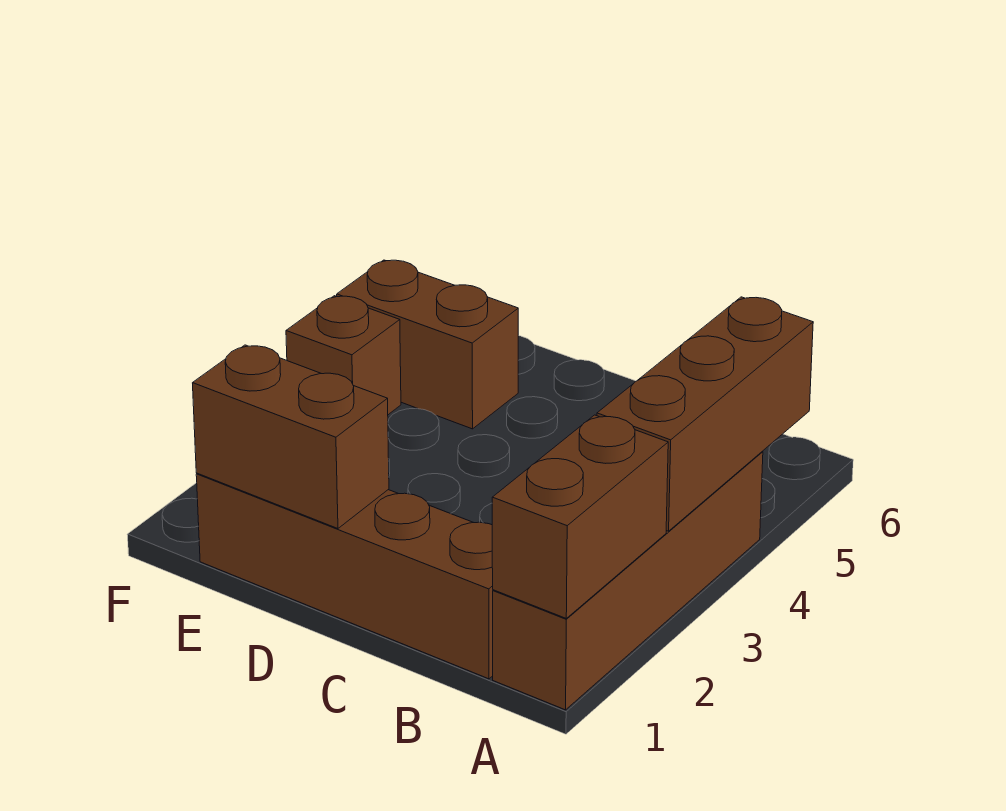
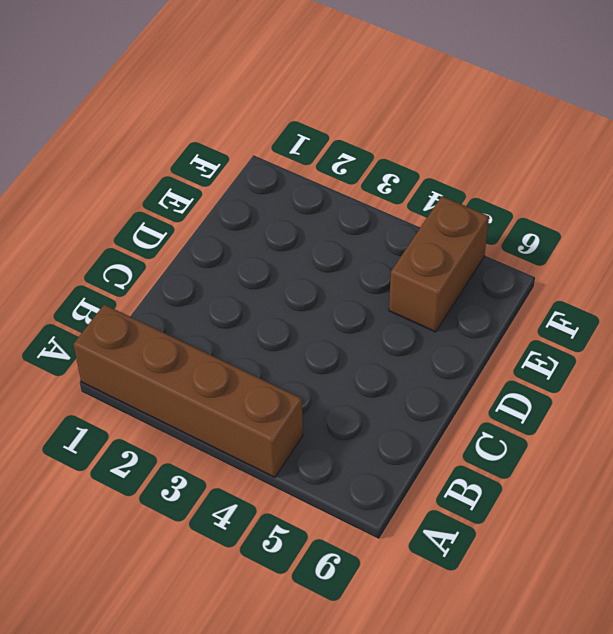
none -> brown brick B1:E1 level 1
none -> brown brick F4 level 1

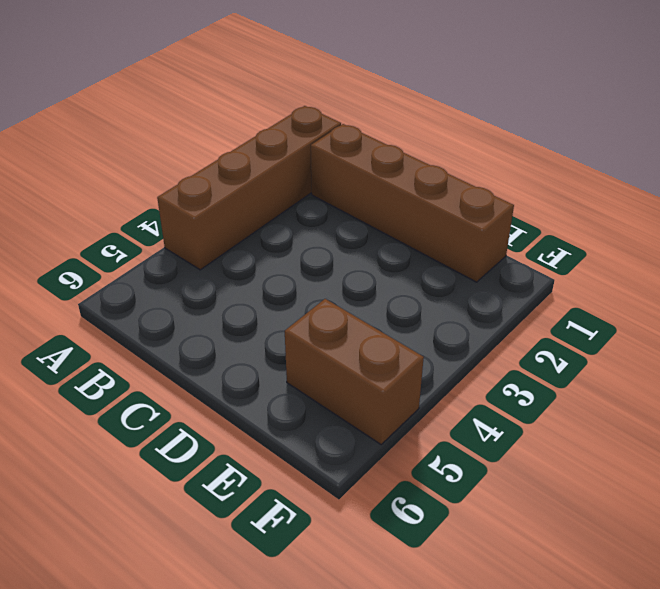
none -> brown brick F4 level 1
none -> brown brick A1:A2 level 2

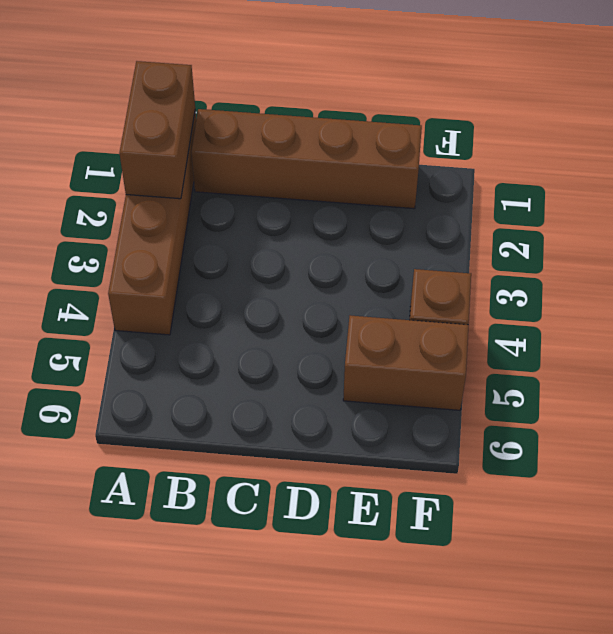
none -> brown brick A3:A5 level 2
none -> brown brick D1:E1 level 2

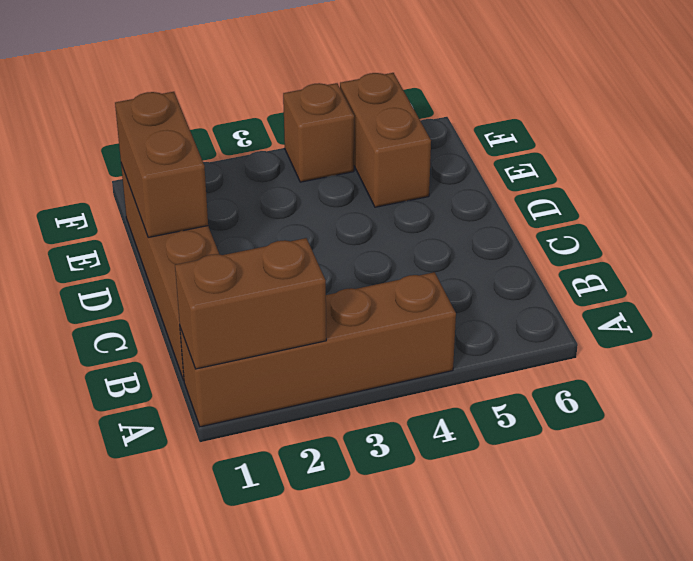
none -> brown brick A3:A5 level 2

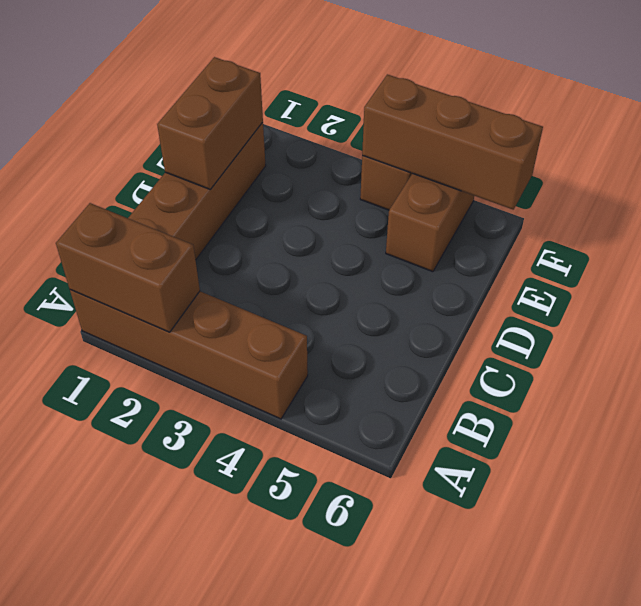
brown brick F4:F6 level 2 -> brown brick A3:A5 level 2

